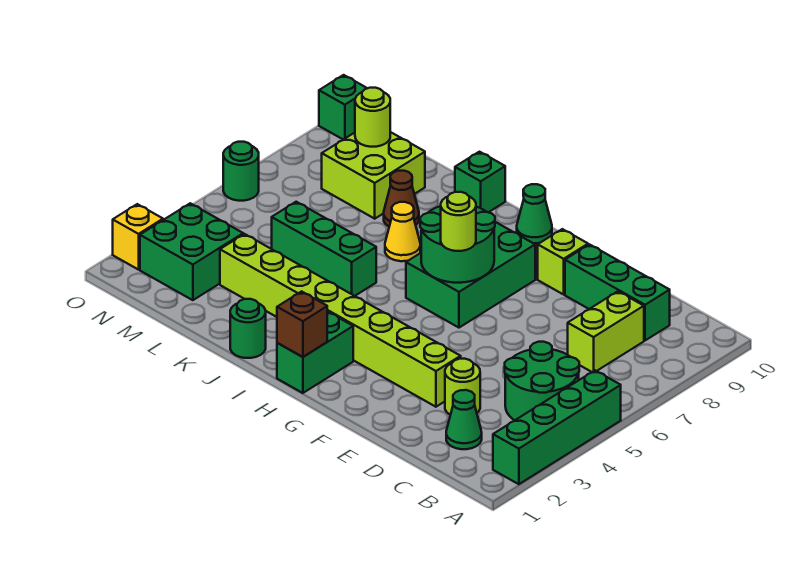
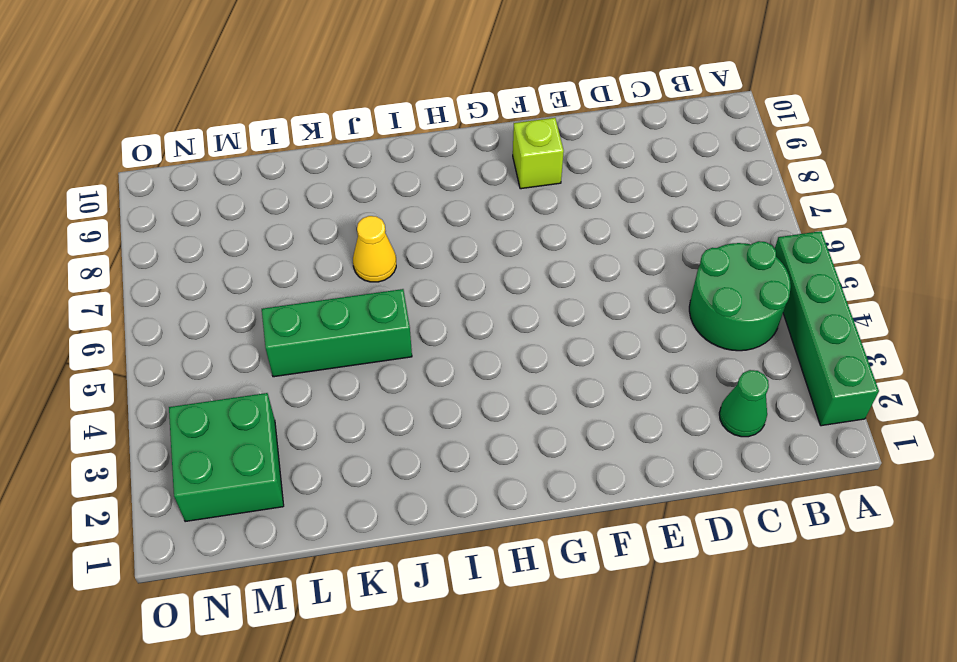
none -> lime brick C7:C8 level 1
none -> green brick C9:E9 level 1
none -> lime round brick D3 level 1

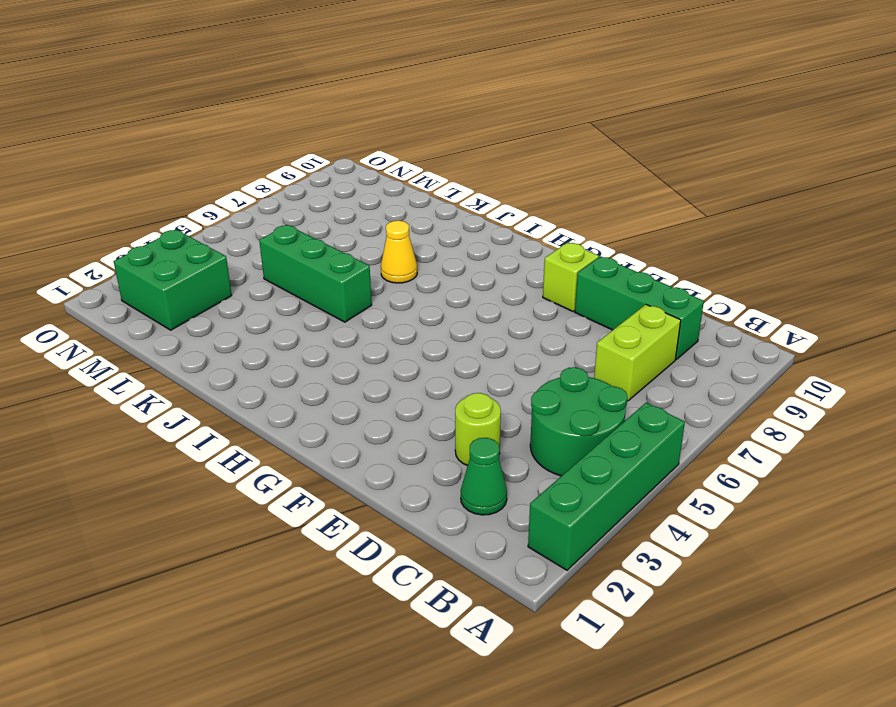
none -> lime brick E3:L3 level 1
none -> green brick G6:H8 level 1
none -> green brick H1:H2 level 1

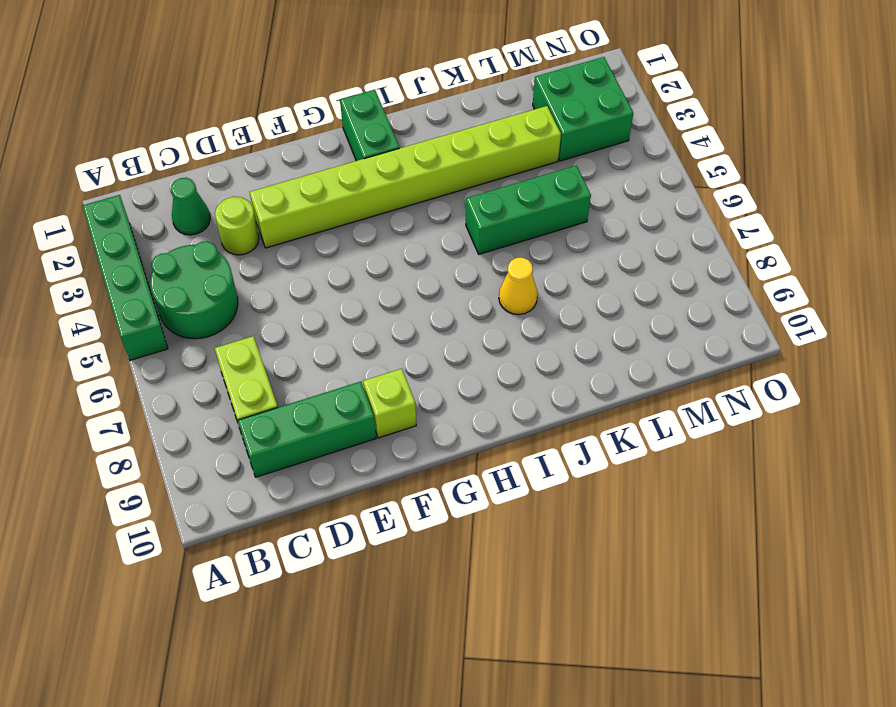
none -> green brick G6:H8 level 1
none -> green cone H10 level 1
none -> green round brick J1 level 1

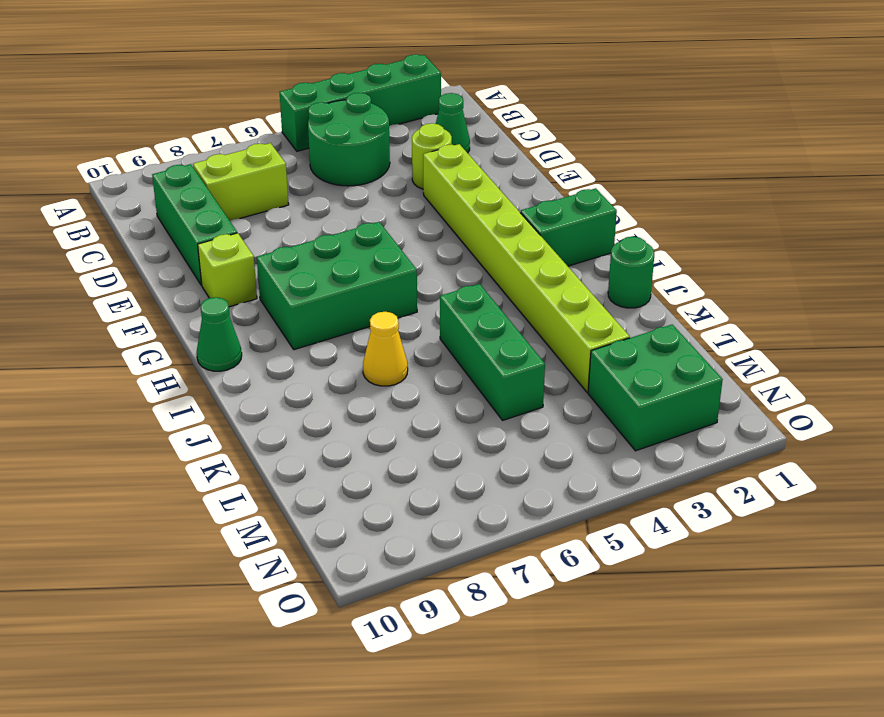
none -> green brick J10 level 1
none -> brown cone K8 level 1
none -> lime brick L8:M9 level 1

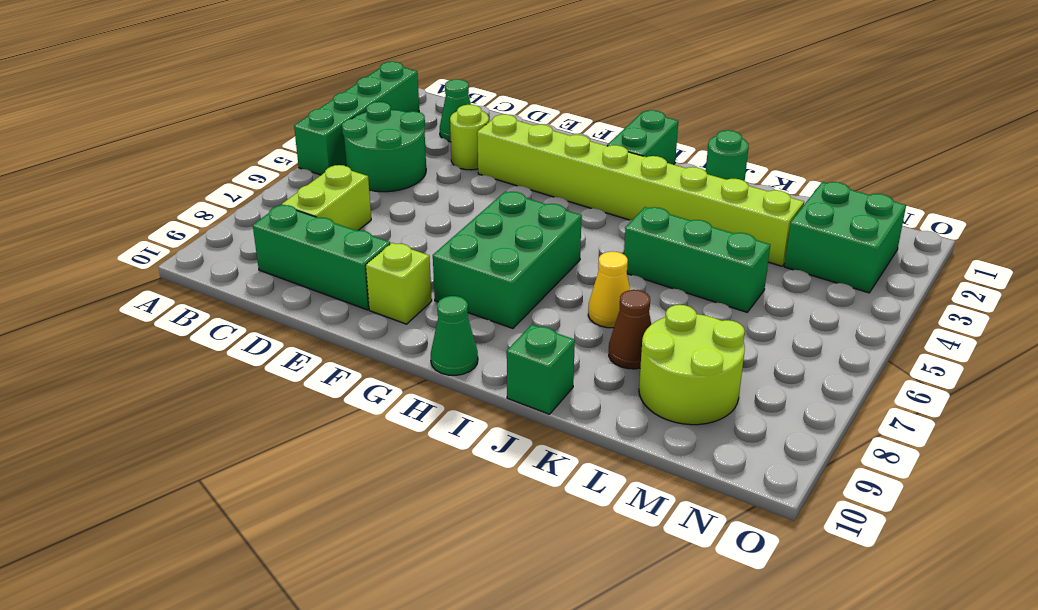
lime round brick L8:M9 level 1 -> lime brick L8:M9 level 1
none -> yellow brick O2 level 1
none -> green round brick O6 level 1
none -> green brick O10 level 1

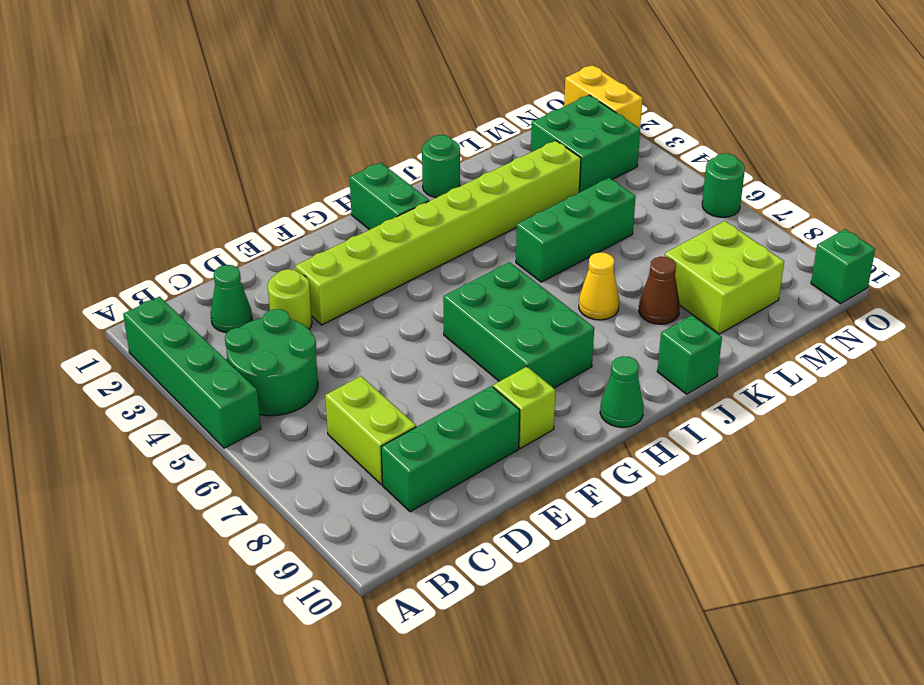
yellow brick O1:O2 level 1 -> yellow brick O2 level 1
none -> green round brick G6:H7 level 2
none -> brown brick H1 level 2
none -> lime round brick M9 level 2

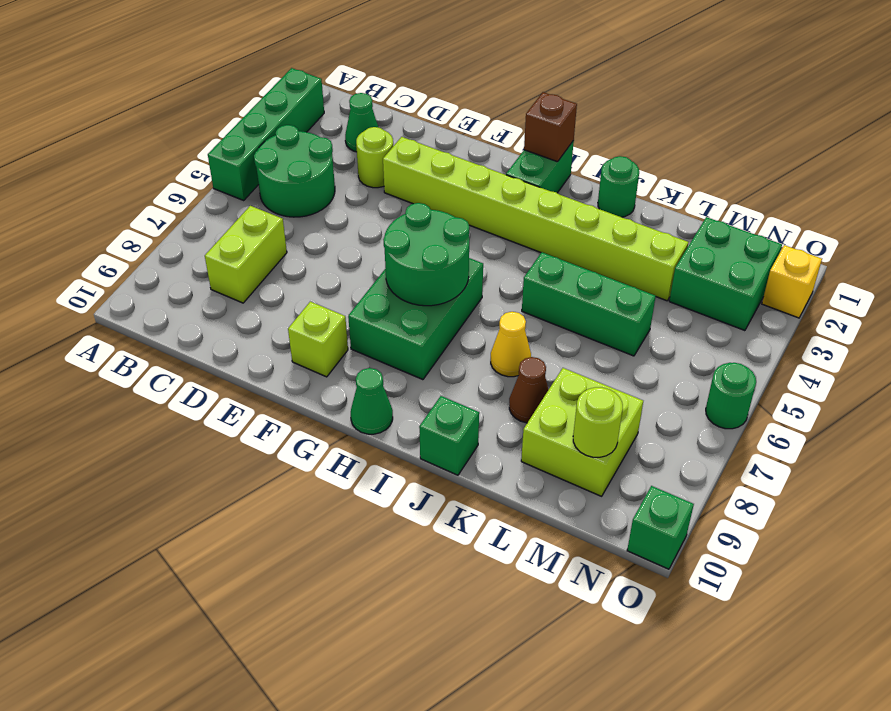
none -> green brick C9:E9 level 1
none -> lime round brick G6 level 3

